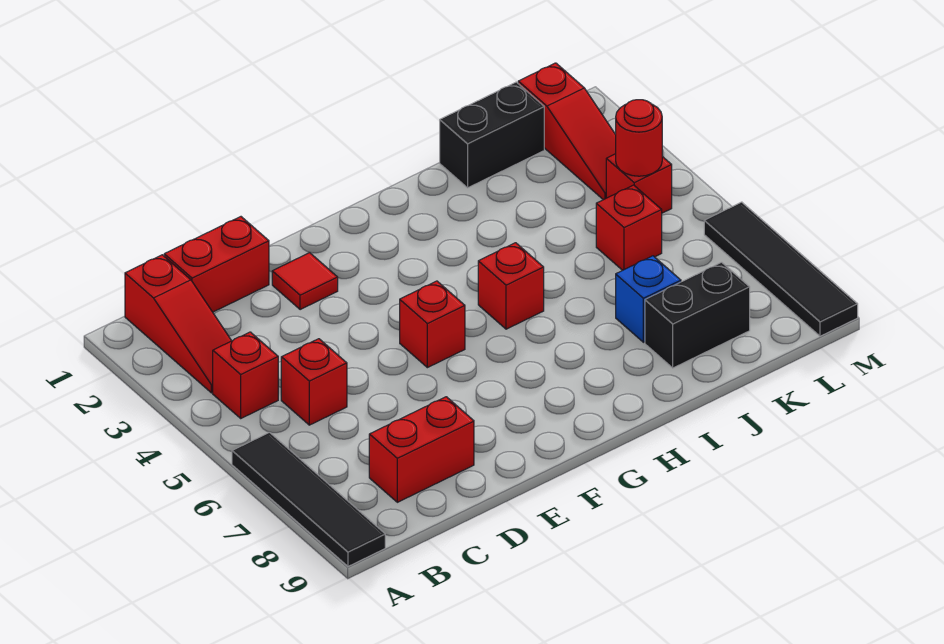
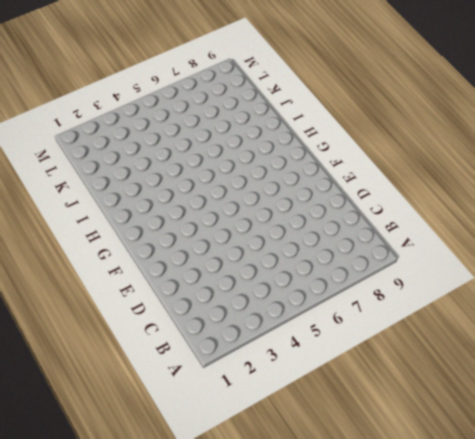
none -> black tile A6:A9 level 1
none -> red slope B1:B3 level 1 top 1
none -> red brick B4 level 1

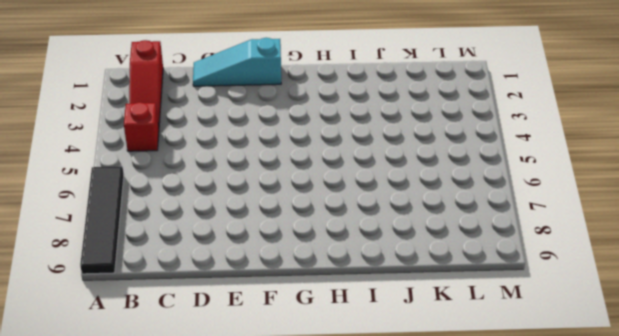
cyan slope D1:F1 level 1 top F -> red brick C1:D1 level 1
none -> red brick C5 level 1
none -> red brick C8:D8 level 1
none -> red tile E2 level 1

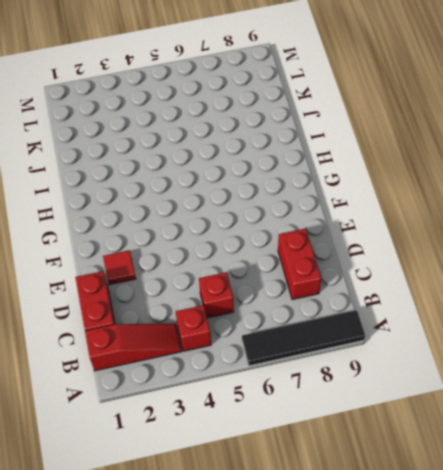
none -> red brick F5 level 1
none -> red brick H5 level 1
none -> black brick J1:K1 level 1

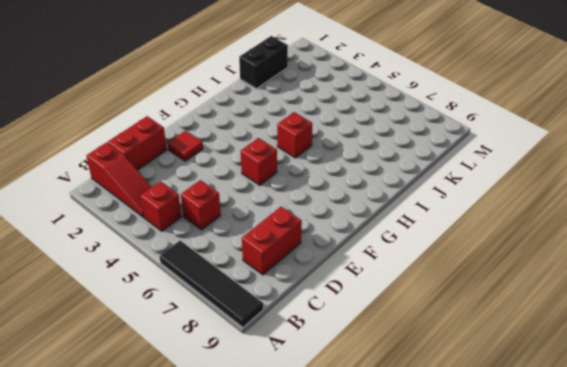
none -> blue brick J7 level 1
none -> black brick J8:K8 level 1
none -> red brick K5 level 1

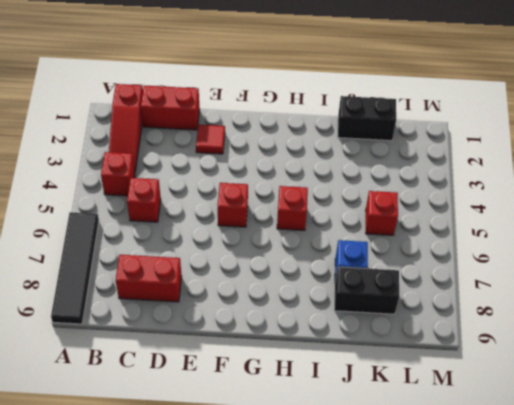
none -> red slope L1:L3 level 1 top 1
none -> red brick L4 level 1
none -> black tile M6:M9 level 1

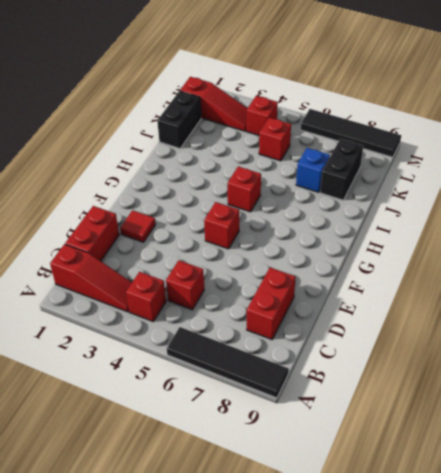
none -> red round brick L4 level 2

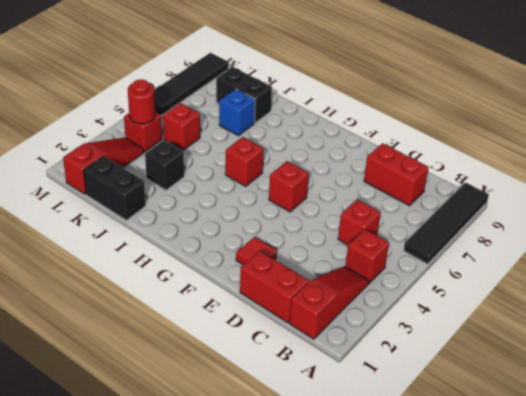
black brick J3 level 1 -> none

